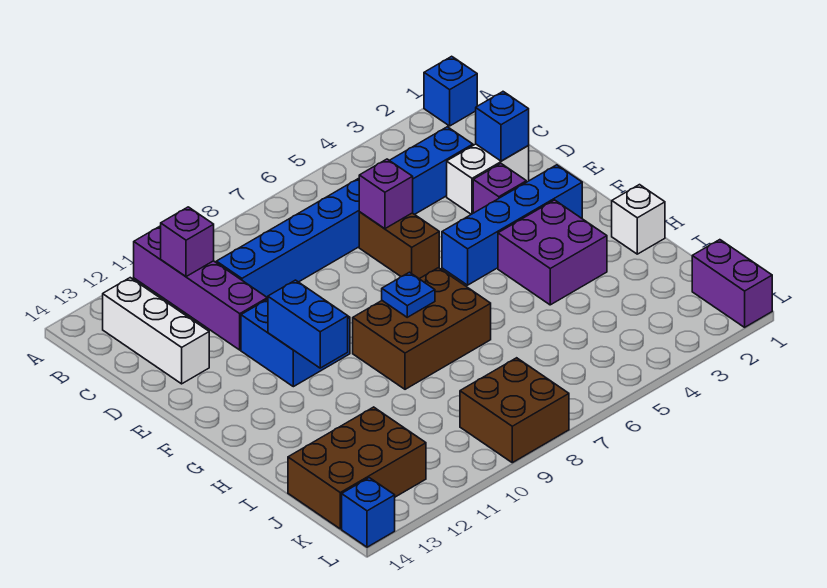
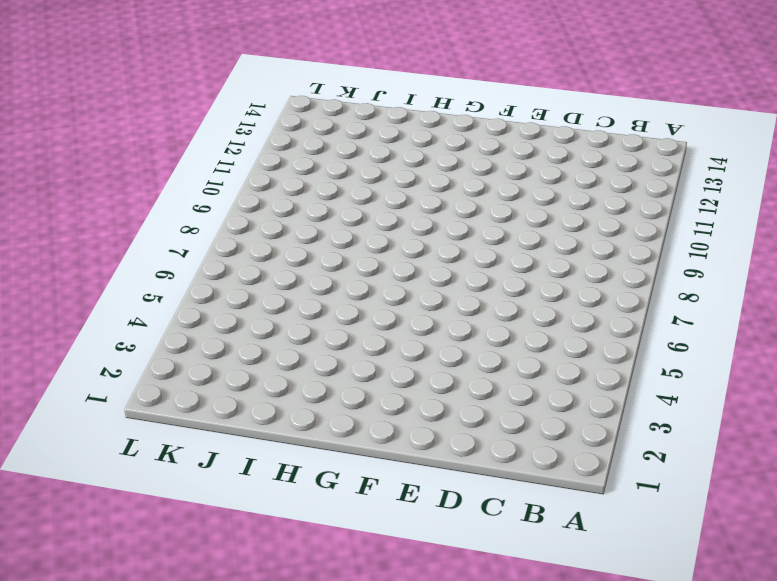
none -> blue brick A1 level 1
none -> purple brick A11:D11 level 1
none -> white brick B13:D13 level 1

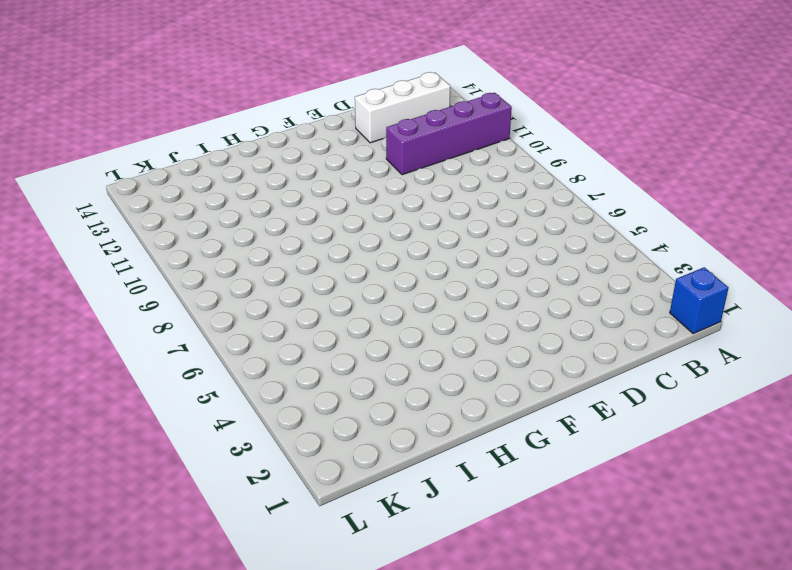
none -> blue brick C3:C10 level 1
none -> white brick D2:D3 level 1
none -> brown brick D6:E6 level 1

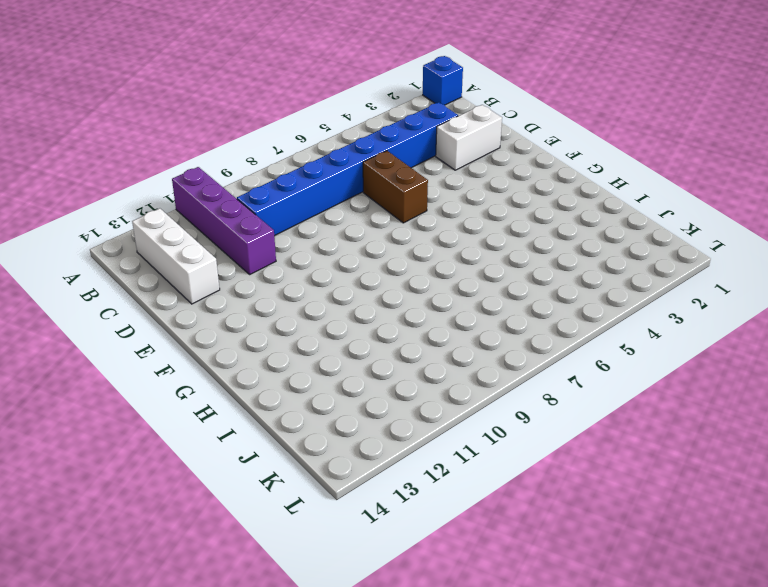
none -> purple brick E3 level 1
none -> blue brick E10:F11 level 1
none -> blue brick F2:F5 level 1

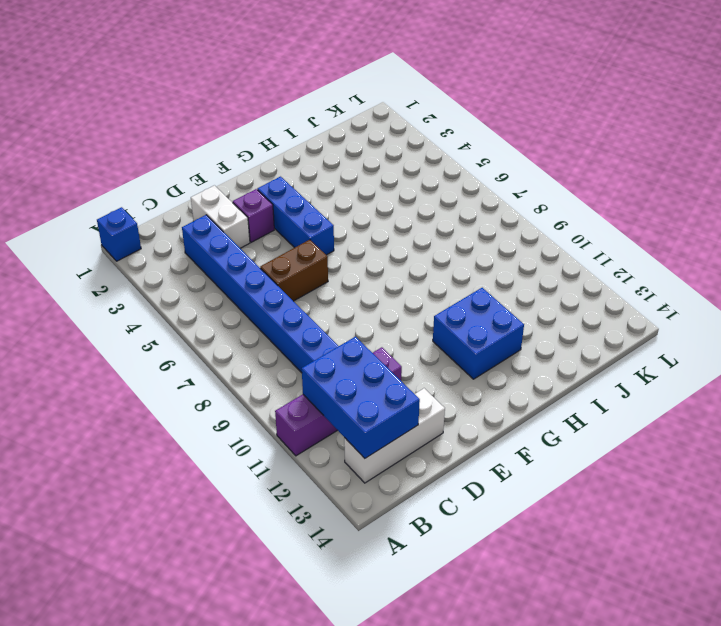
blue brick B11:C13 level 2 -> purple brick B11 level 2
blue brick F3:F5 level 1 -> blue brick F2:F5 level 1
blue brick G11:H12 level 1 -> blue brick E10:F11 level 1
none -> purple brick G3:H4 level 1
none -> brown brick G7:H9 level 1
none -> white brick H1 level 1

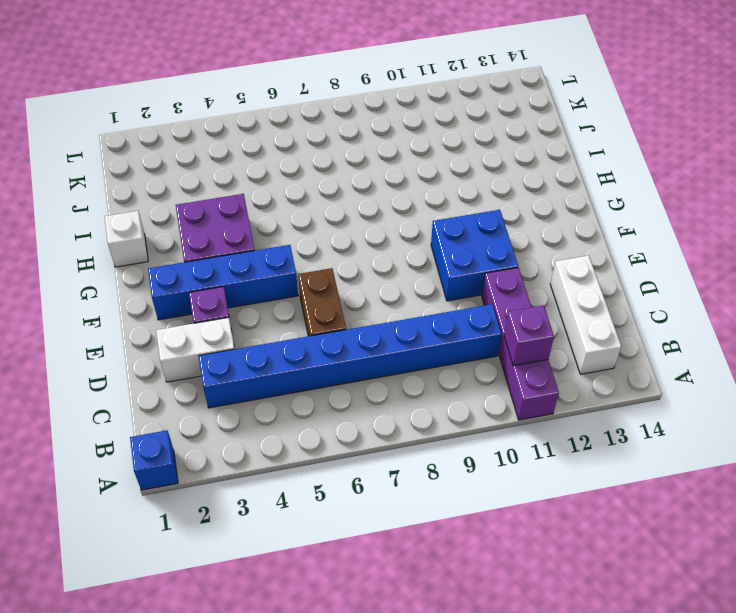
none -> brown brick G7:H9 level 1
none -> brown brick J12:K14 level 1
none -> purple brick K1:L1 level 1

